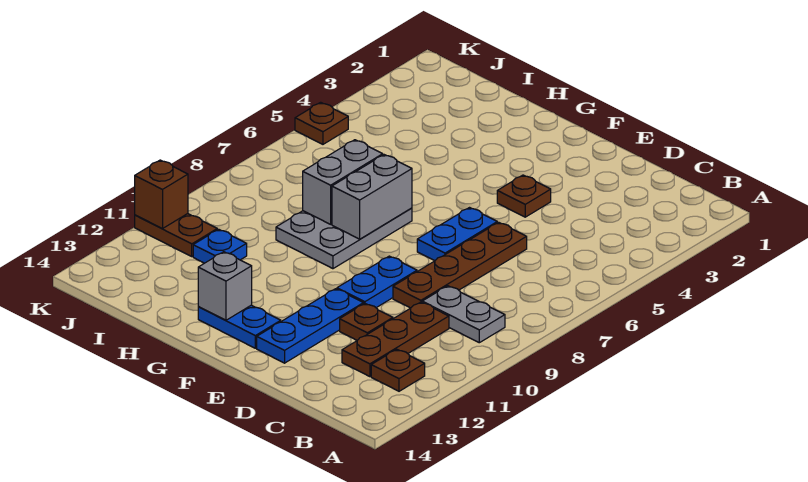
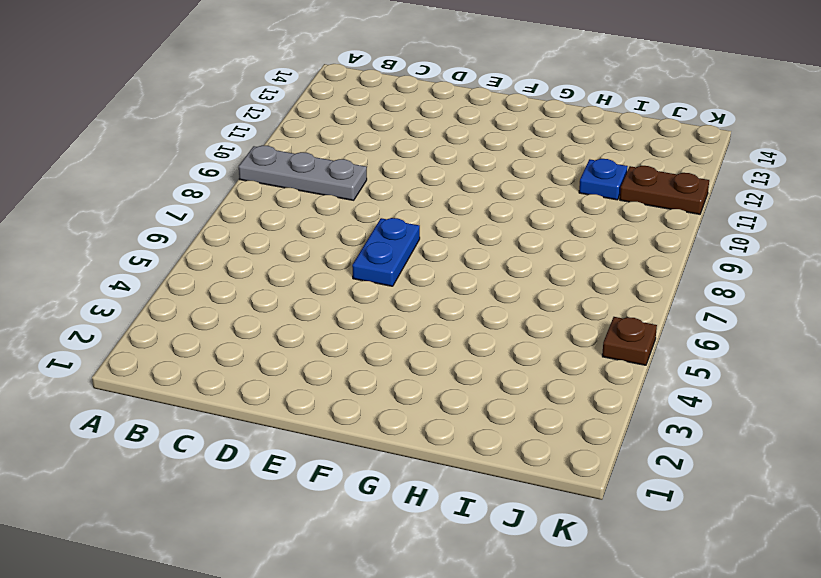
grey plate A9:C9 level 1 -> grey plate B9:C9 level 1
none -> brown plate B12 level 1
none -> brown plate C10:C12 level 1
none -> brown plate D6:D9 level 1

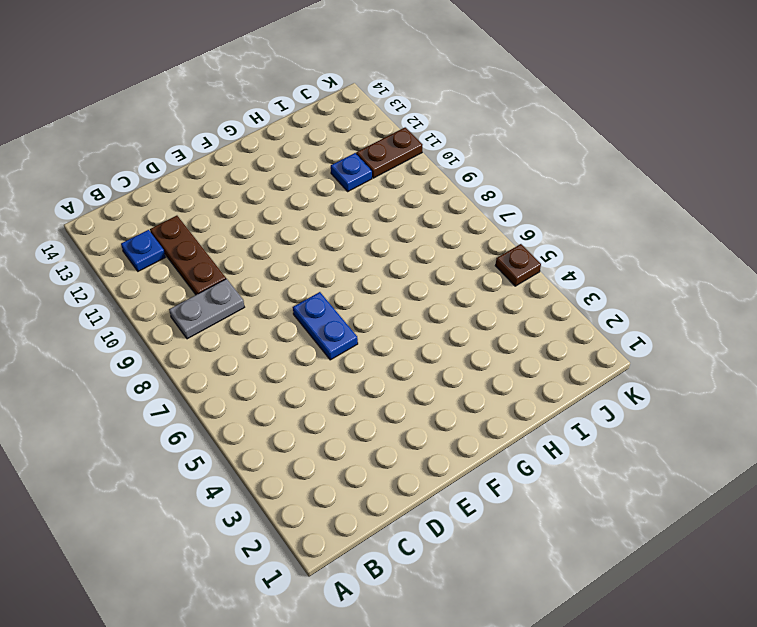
blue plate B12 level 1 -> brown plate B12 level 1
none -> brown plate D6:D9 level 1
none -> brown plate D11 level 1
none -> brown plate E4 level 1

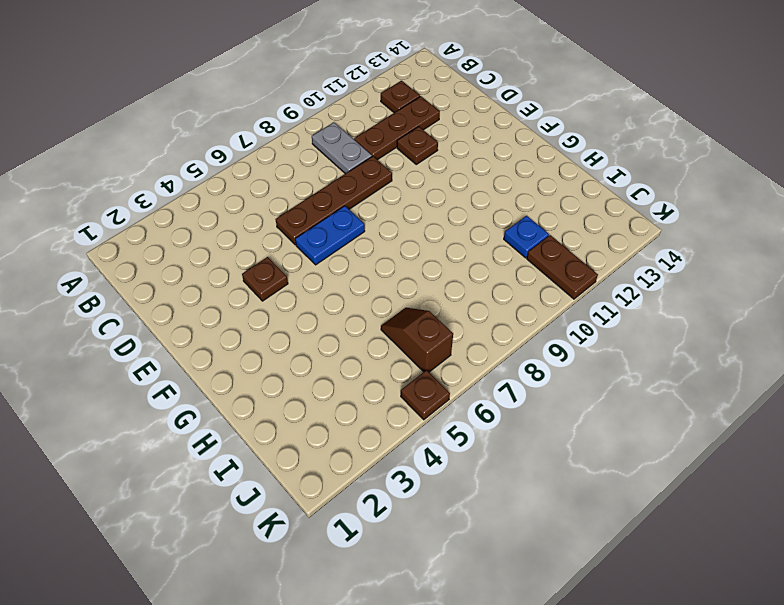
brown slope I6:J6 level 1 top J -> none
none -> blue plate E9:E10 level 1
none -> blue plate E11:E13 level 1
none -> blue plate F13:G13 level 1

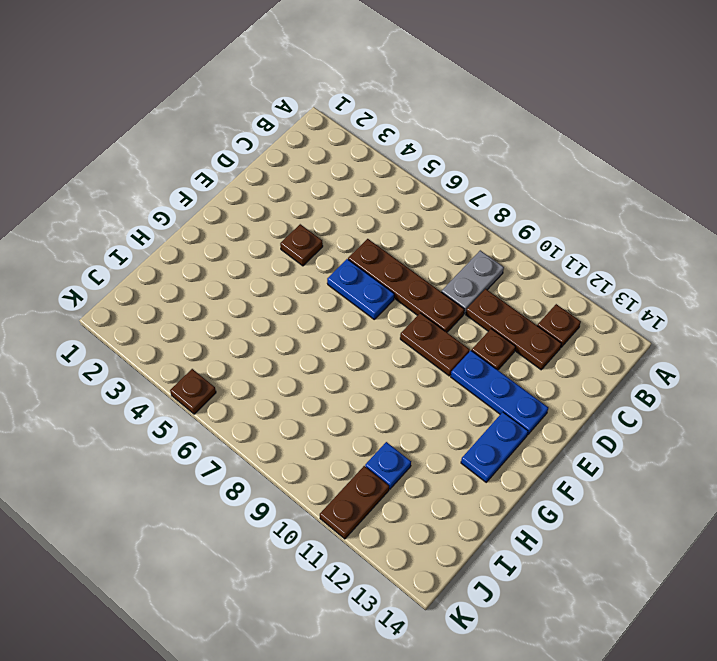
brown plate E9:E10 level 1 -> blue plate E9:E10 level 1
none -> grey plate G7:H9 level 1
none -> grey brick G7:G8 level 2
none -> grey brick G13 level 2

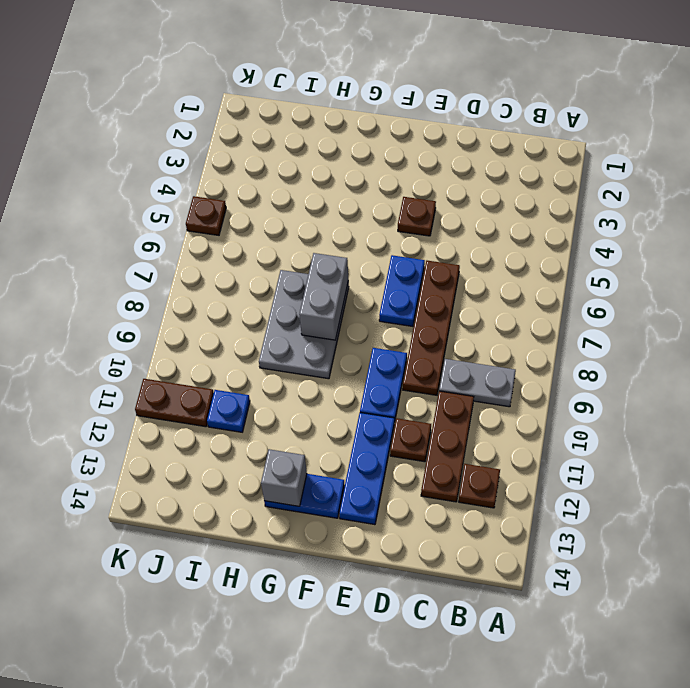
none -> grey brick H7:H8 level 2
none -> brown brick K11 level 2

